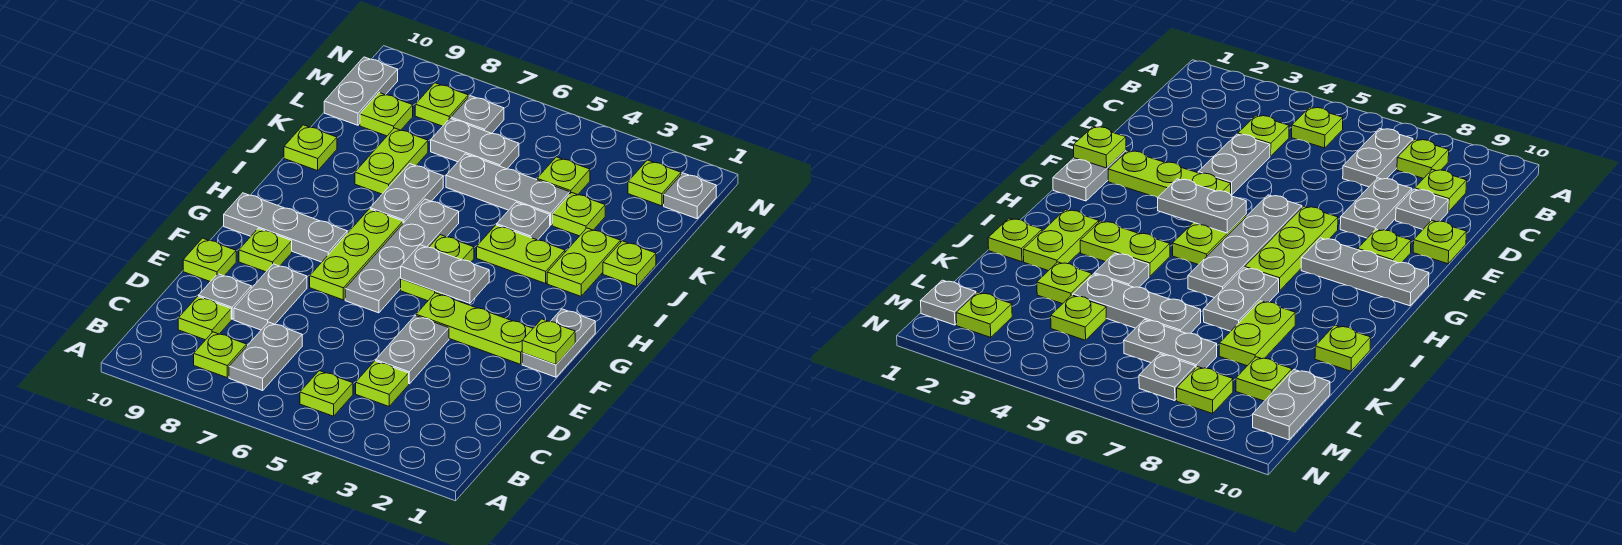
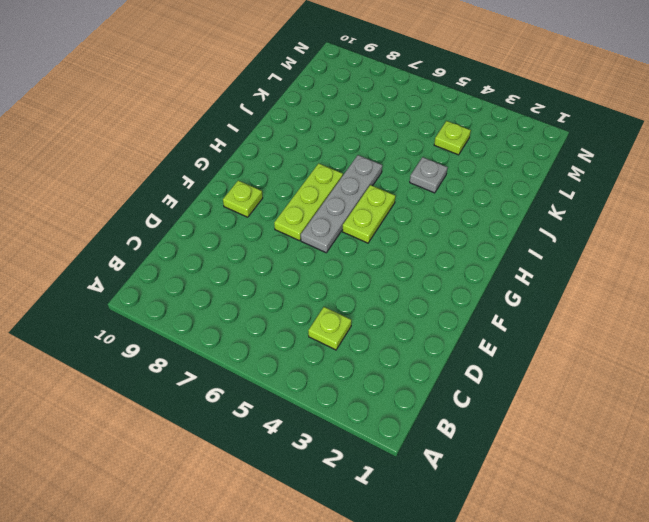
none -> lime plate B5 level 1
none -> grey plate B7:C7 level 1
none -> lime plate B8 level 1
none -> lime plate C9 level 1

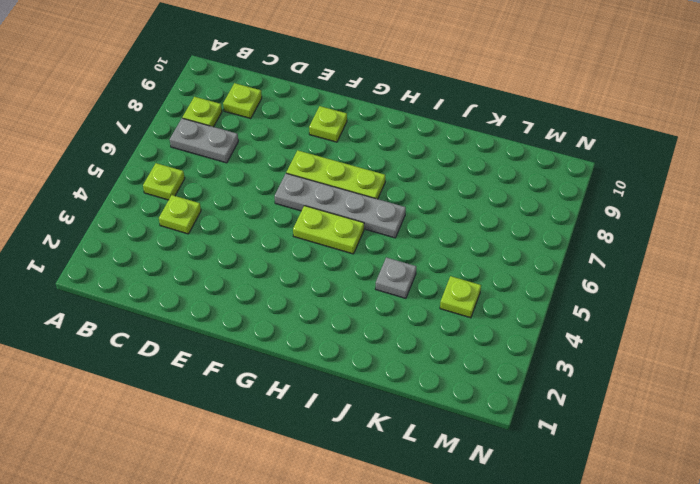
none -> grey plate D4:E4 level 1
none -> grey plate D8:E8 level 1
none -> grey plate D9 level 1
none -> lime plate E10 level 1

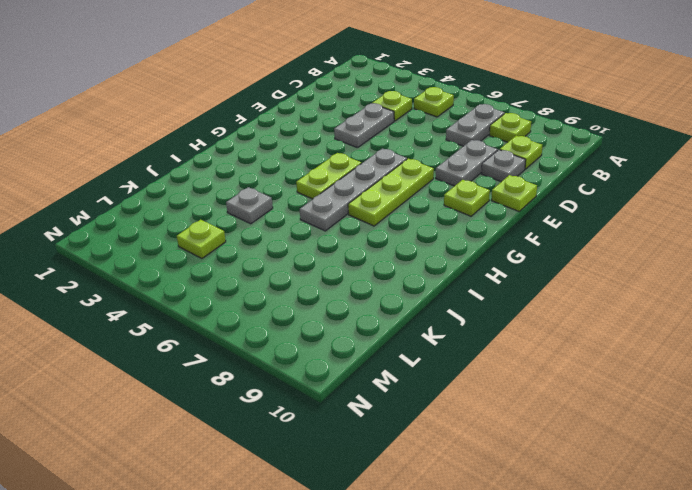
none -> grey plate F1:G1 level 1
none -> lime plate F2:F4 level 1
none -> grey plate G8:G10 level 1
none -> lime plate I2:J2 level 1

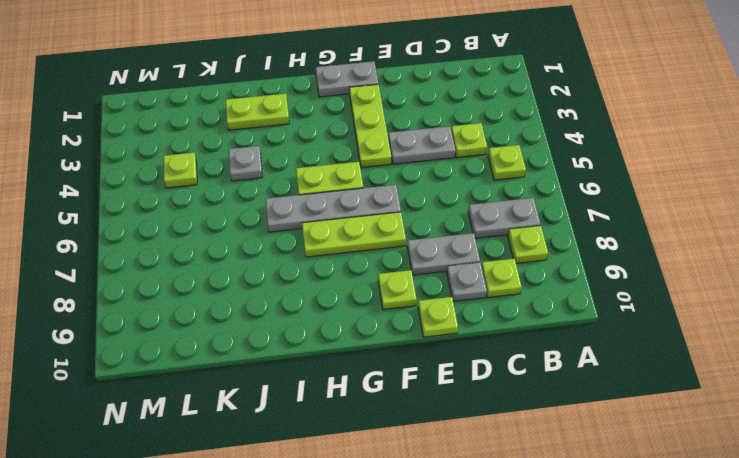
none -> grey plate G8:G10 level 1
none -> lime plate I3:I4 level 1
none -> grey plate I7:J7 level 1
none -> lime plate J1 level 1

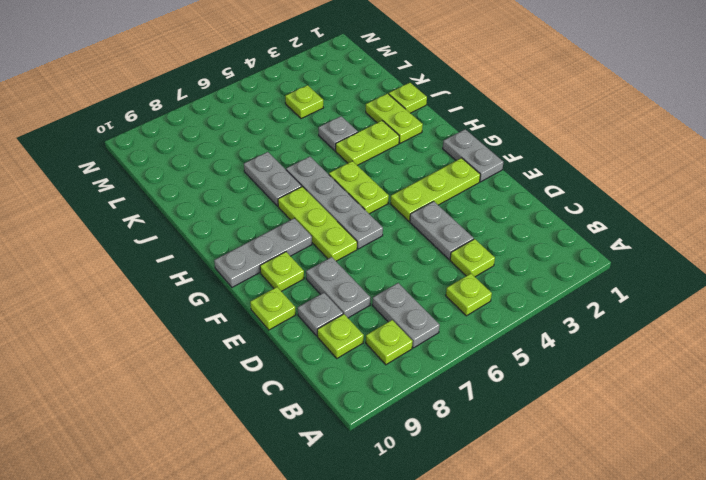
none -> lime plate J8:K8 level 1
none -> lime plate J10 level 1
none -> lime plate K3 level 1
none -> grey plate K4:K6 level 1

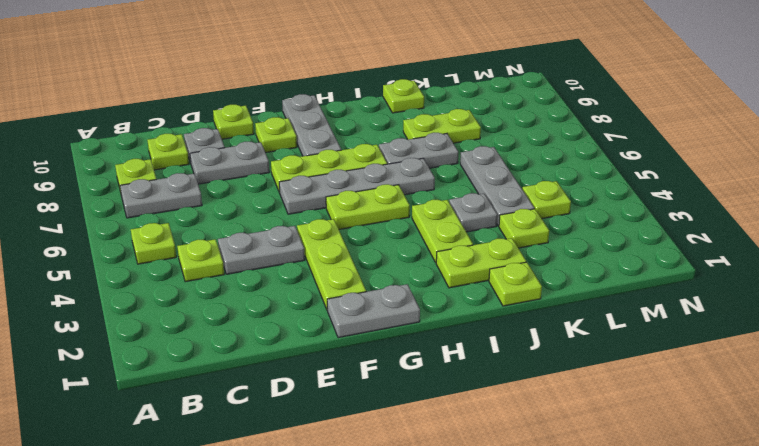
none -> grey plate L6:L7 level 1
none -> lime plate L9 level 1
none -> grey plate L10:M10 level 1
none -> grey plate M1 level 1

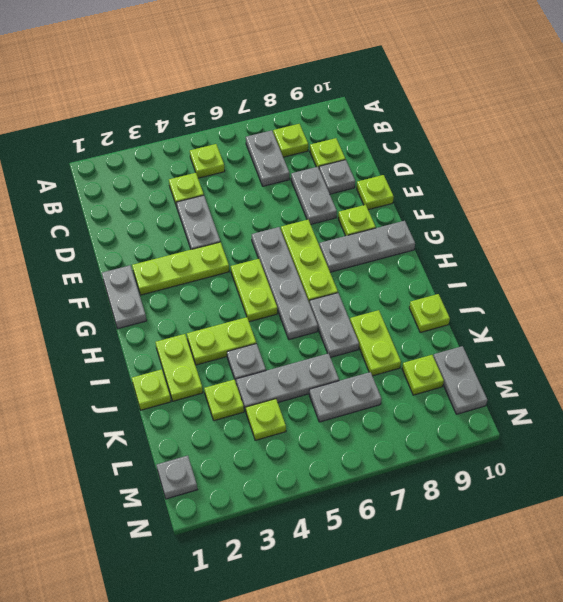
none -> lime plate M2 level 1
none -> grey plate M7 level 1
none -> lime plate M8 level 1
none -> lime plate F1 level 2

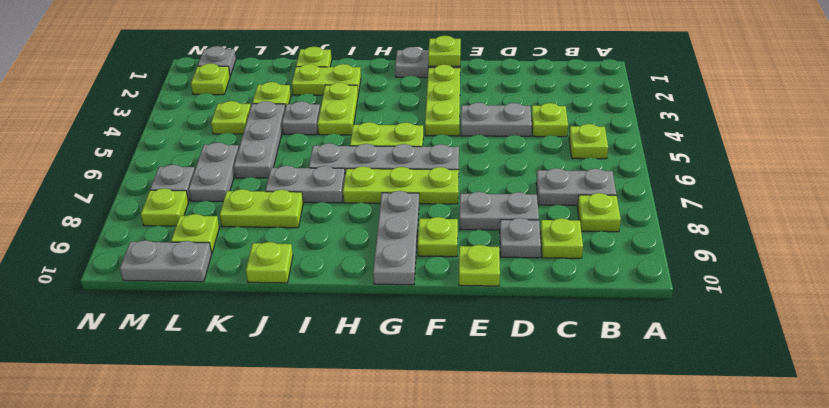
none -> grey plate G4:G5 level 2

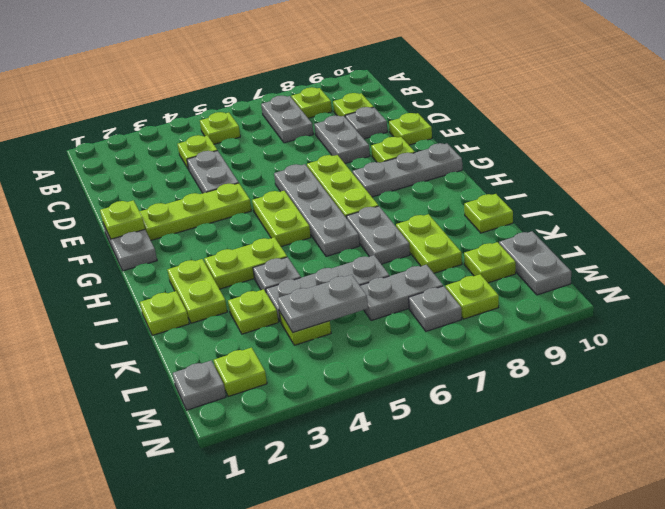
grey plate L4:L5 level 2 -> grey plate G4:G5 level 2

